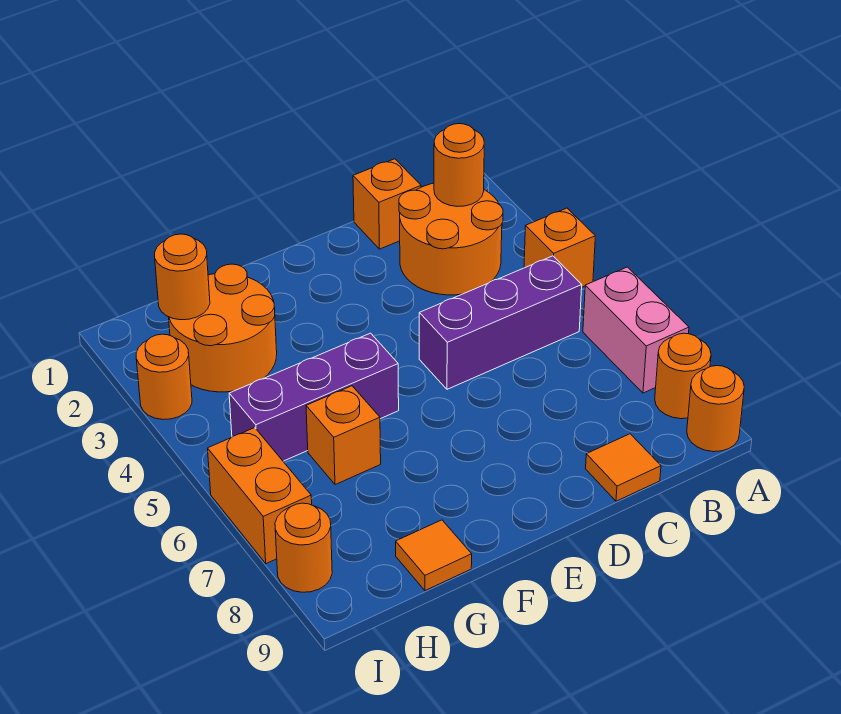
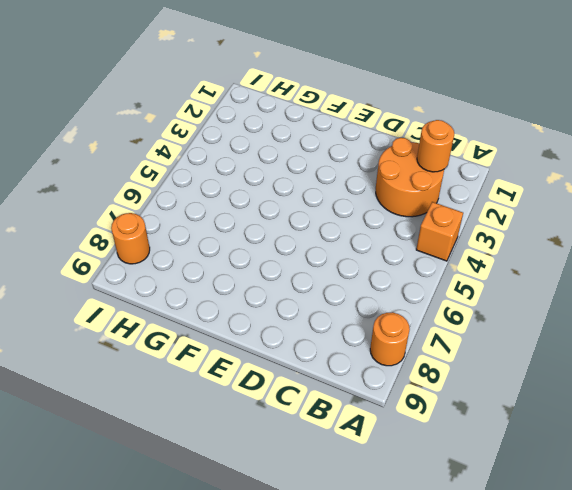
none -> pink brick A6:A7 level 1
none -> orange round brick A9 level 1
none -> purple brick B5:D5 level 1

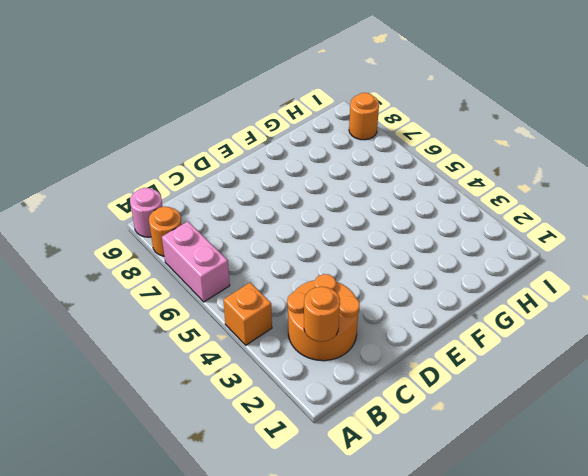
pink round brick A9 level 1 -> orange round brick A9 level 1
none -> purple brick B5:D5 level 1
none -> orange brick C1 level 1
none -> orange tile C9 level 1

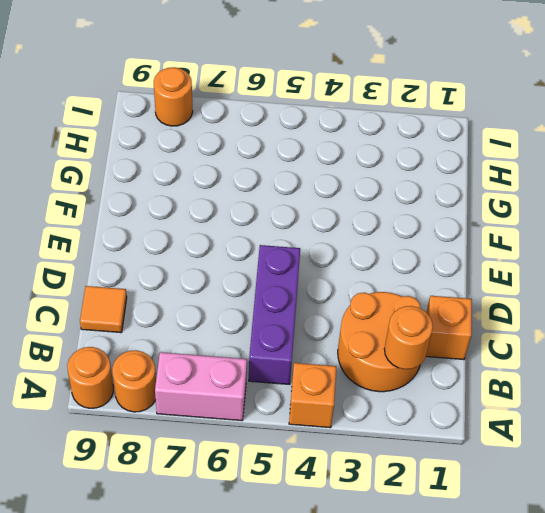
none -> purple brick F5:H5 level 1
none -> orange round brick G2:H3 level 1
none -> orange brick G6 level 1

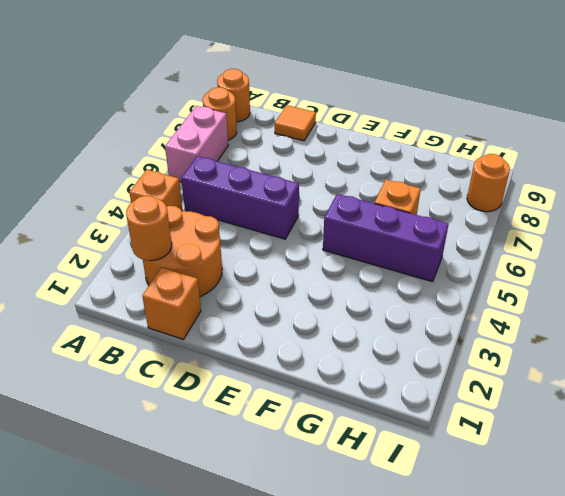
none -> orange round brick G2:H3 level 1
none -> orange tile G9 level 1
none -> orange round brick I3 level 1

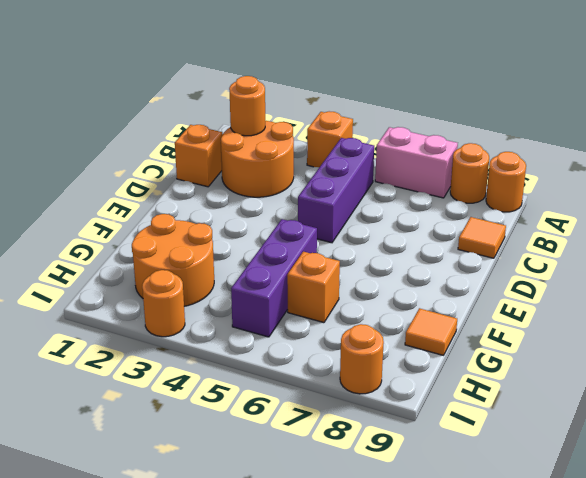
none -> orange brick I6:I7 level 1
none -> orange round brick H2 level 2

